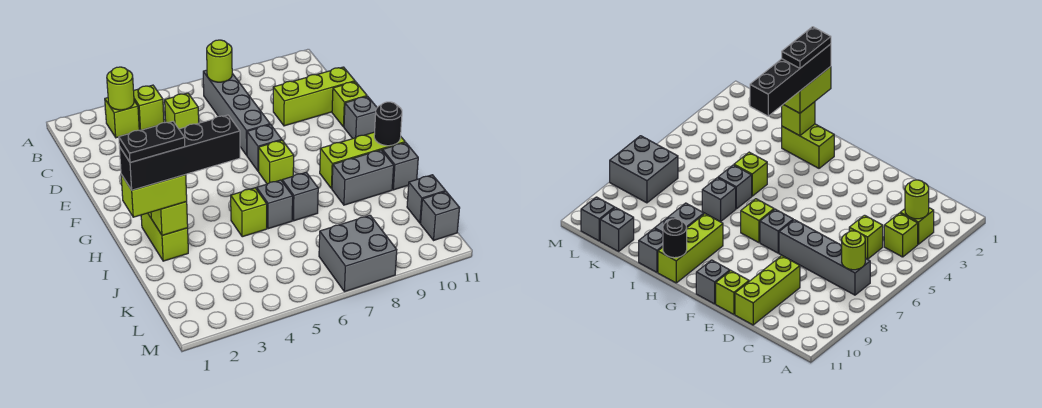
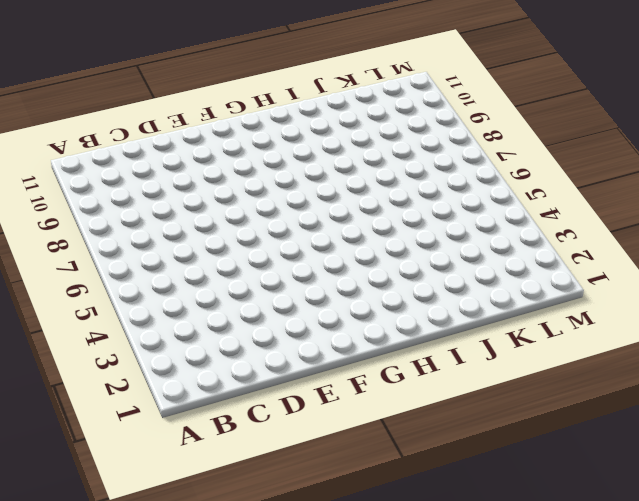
none -> lime brick B3 level 1
none -> lime brick B4 level 1
none -> grey brick B7:E7 level 1

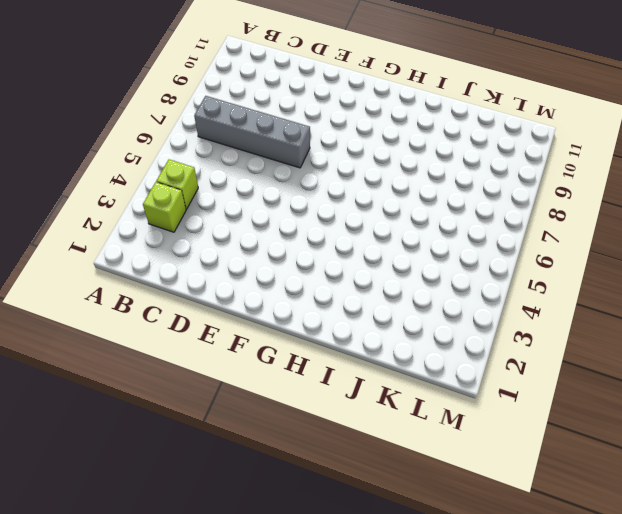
none -> lime brick C5 level 1
none -> lime brick D9:D11 level 1
none -> lime brick E11 level 1

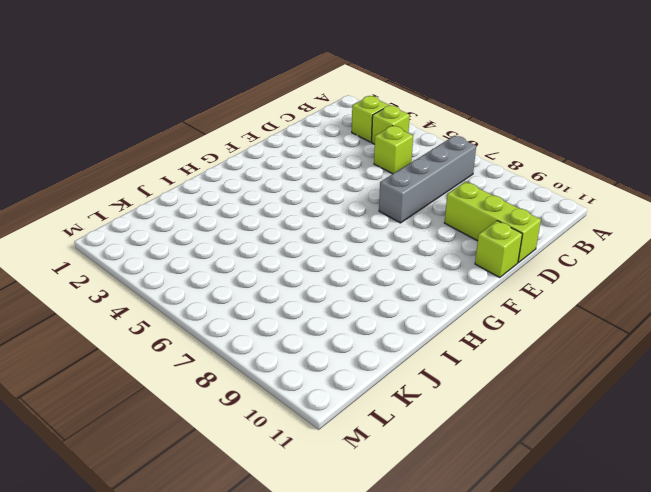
none -> grey brick F7 level 1
none -> grey brick F11 level 1
none -> lime brick G7 level 1

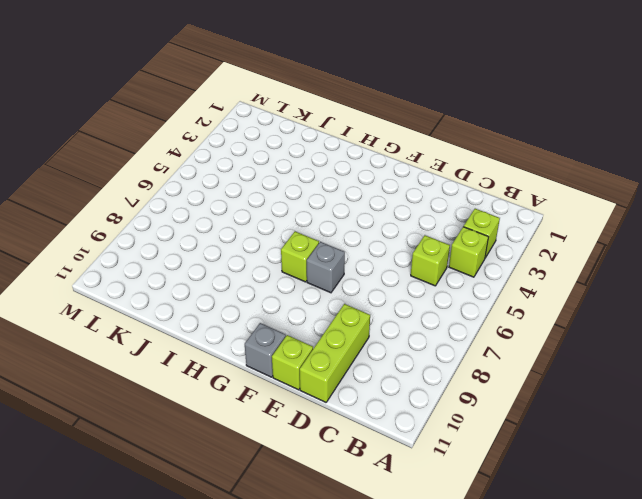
none -> grey brick B7:E7 level 1
none -> lime brick H2:I2 level 1
none -> lime brick H9:H11 level 1

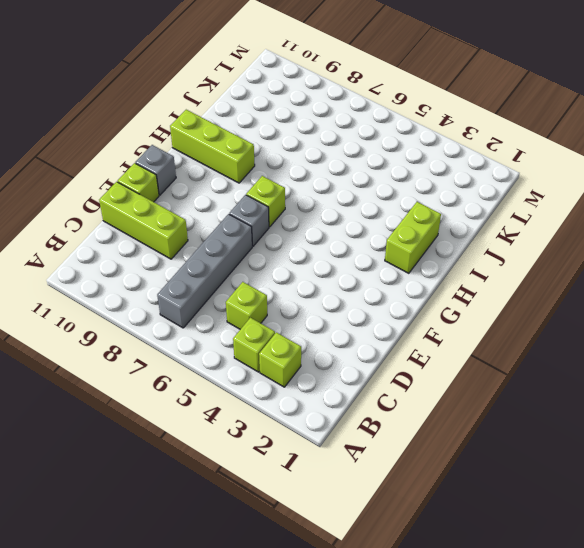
none -> lime brick I5 level 1
none -> grey brick I6 level 1
none -> grey brick I7 level 1

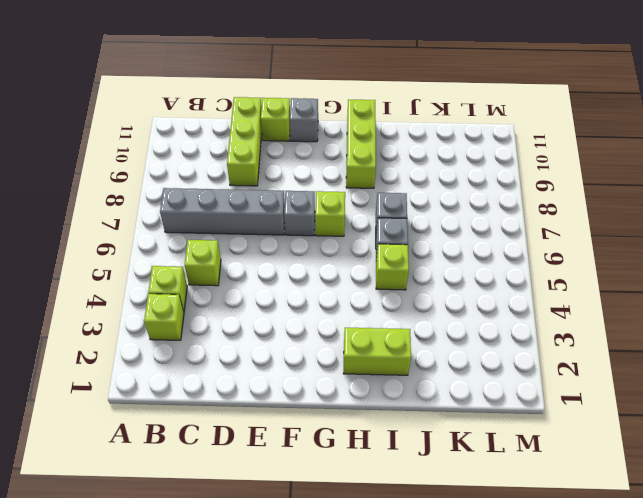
none -> grey brick I9:I10 level 1
none -> grey brick I11 level 1
none -> grey brick K11 level 1

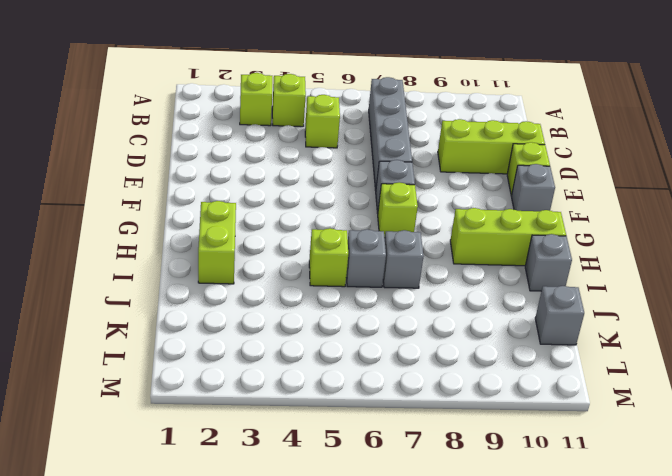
none -> grey brick I9:I10 level 1
none -> grey brick L7:M8 level 1
none -> grey brick L11 level 1

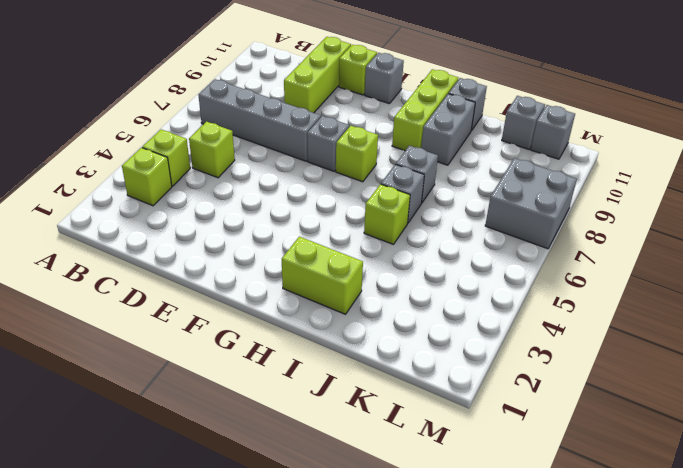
none -> lime round brick B3 level 2
none -> lime round brick B7 level 2
none -> black round brick H11 level 2

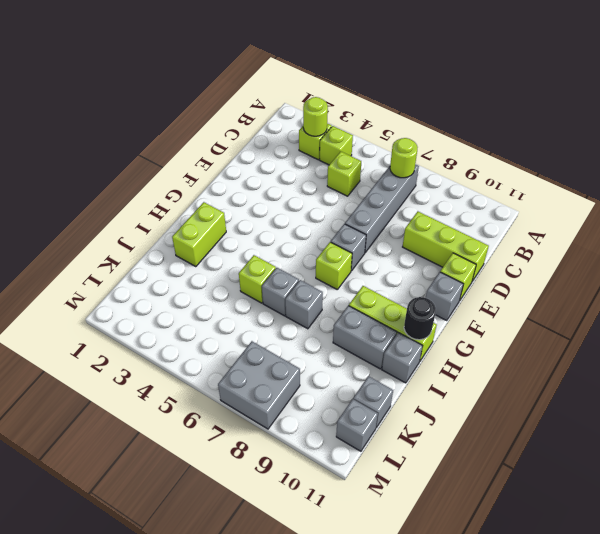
none -> lime brick I2 level 2
none -> lime brick I1:I2 level 3
none -> black brick I1:I4 level 4

